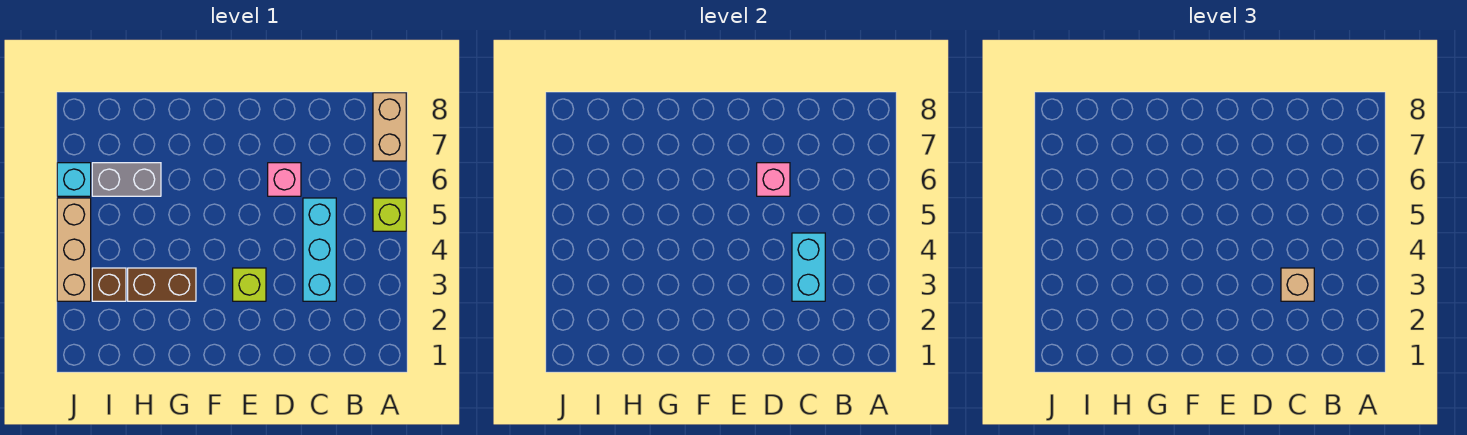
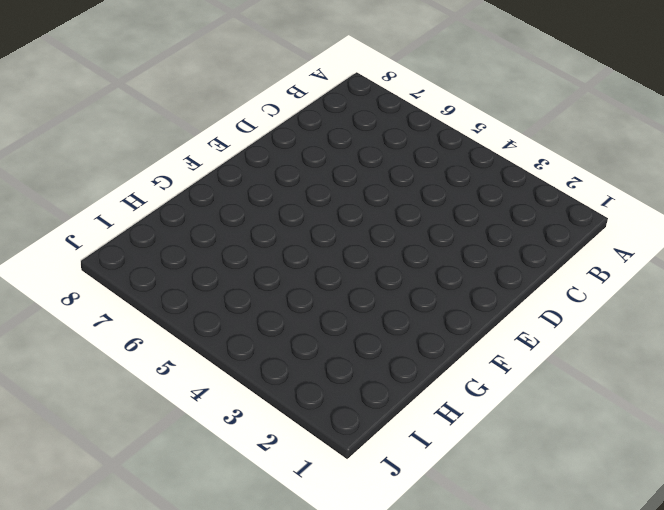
none -> lime brick A5 level 1
none -> tan brick A7:A8 level 1
none -> cyan brick C3:C5 level 1

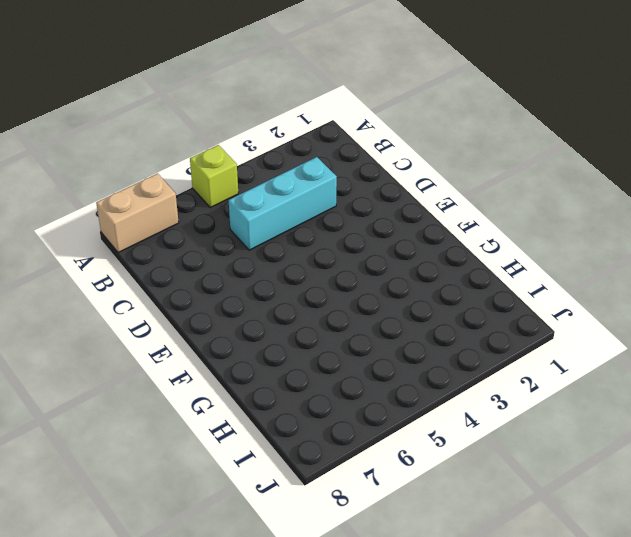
none -> pink brick D6 level 1
none -> lime brick E3 level 1
none -> brown brick G3:H3 level 1

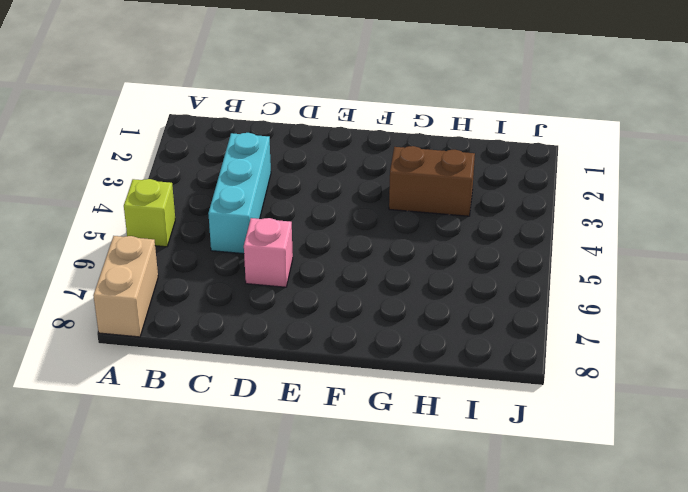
none -> lime brick E3 level 1
none -> grey brick H6:I6 level 1
none -> brown brick I3 level 1

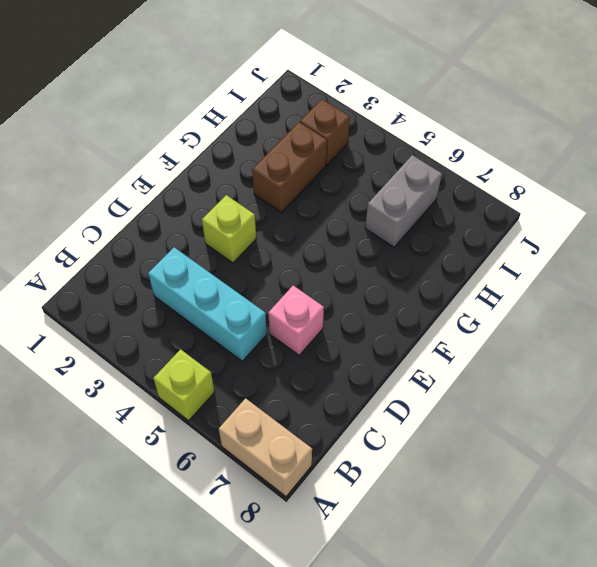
none -> tan brick J3:J5 level 1
none -> cyan brick J6 level 1
none -> cyan brick C3:C4 level 2

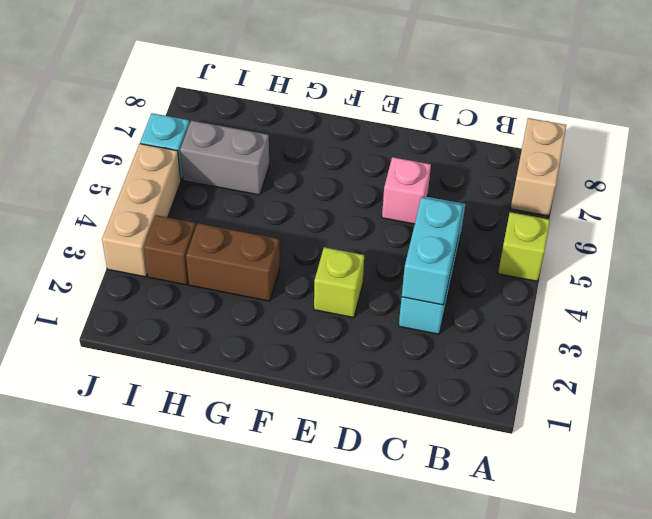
none -> pink brick D6 level 2
none -> tan brick C3 level 3

